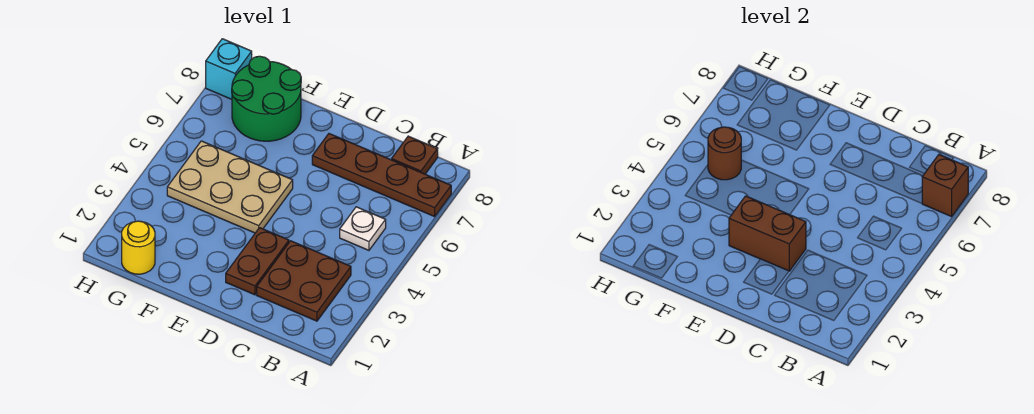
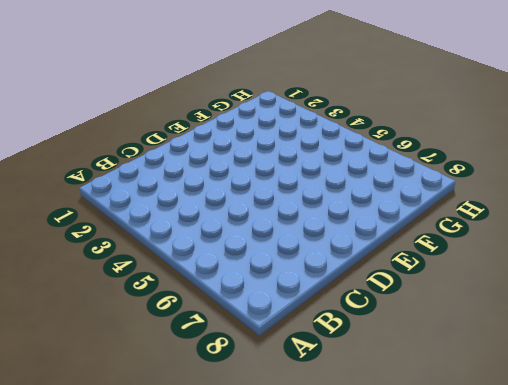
none -> brown plate A7:D7 level 1
none -> brown plate B2:C3 level 1
none -> white plate B5 level 1

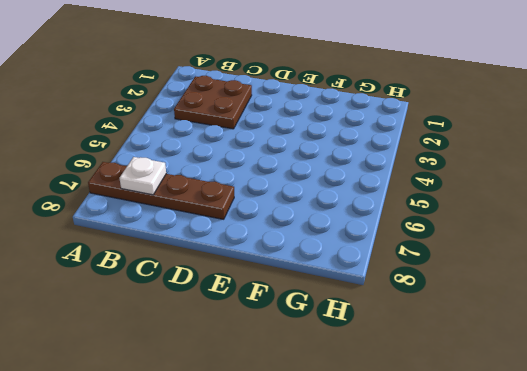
white plate B7 level 2 -> white plate B5 level 1
none -> brown plate B8 level 1
none -> brown plate D2:D3 level 1
none -> tan plate E4:G5 level 1

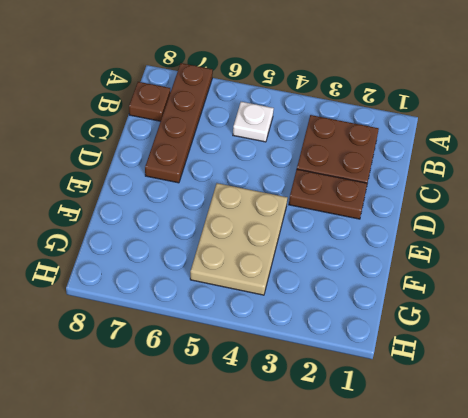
none -> green round brick F7:G8 level 1
none -> yellow round brick G1 level 1
none -> cyan brick H8 level 1

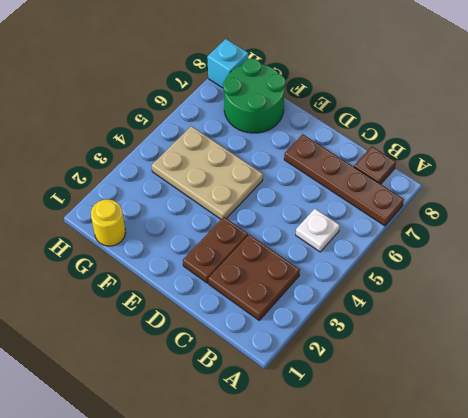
none -> brown brick A7 level 2
none -> brown brick D3:E3 level 2
none -> brown round brick G5 level 2

